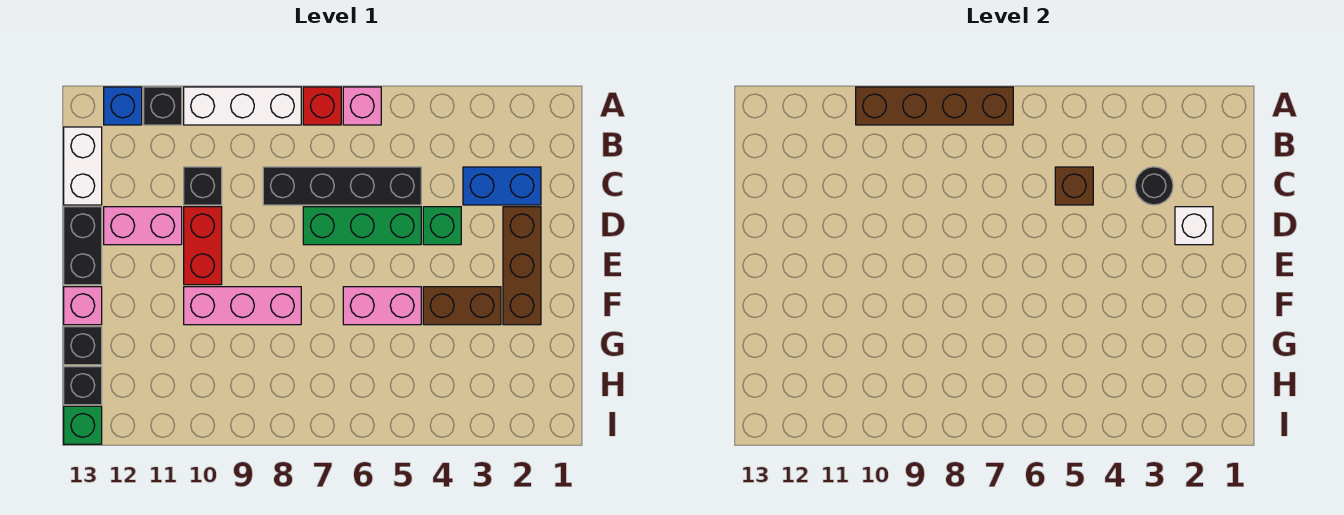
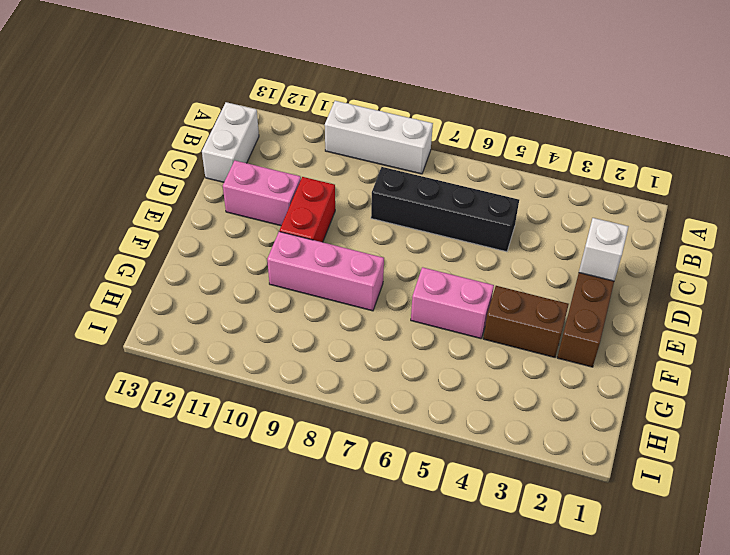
none -> pink brick A6 level 1
none -> red brick A7 level 1
none -> black brick A11 level 1

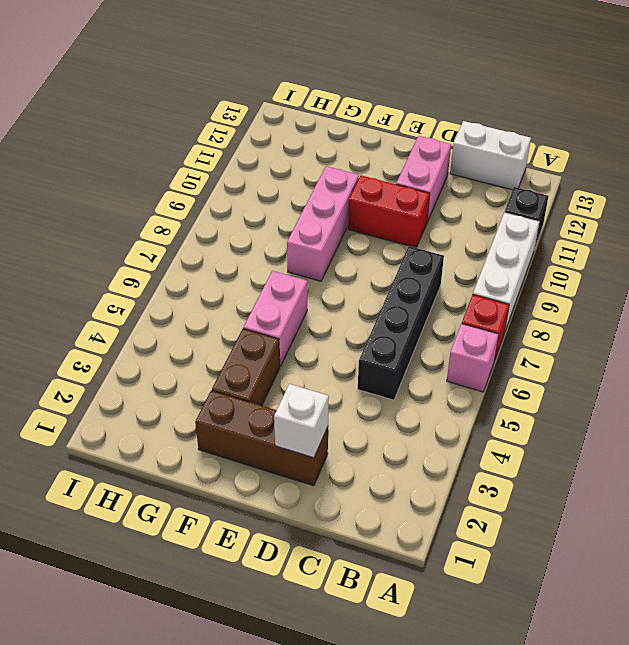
none -> blue brick A12 level 1
none -> blue brick C2:C3 level 1
none -> black brick C10 level 1

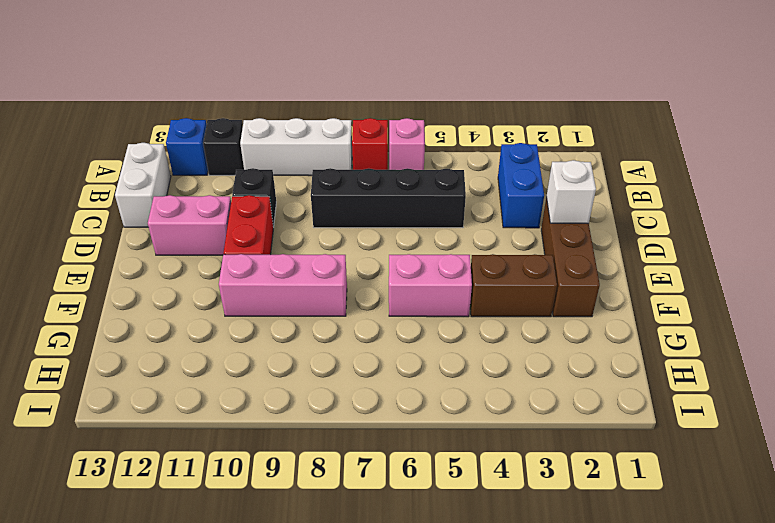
blue brick B3:C3 level 1 -> blue brick C2:C3 level 1
none -> green brick D4 level 1
none -> green brick D5:D7 level 1
none -> black brick D13:E13 level 1

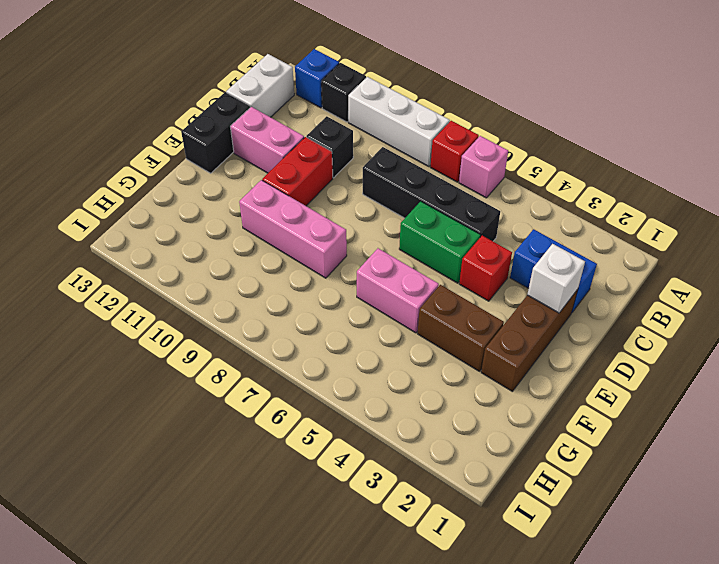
red brick D4 level 1 -> green brick D4 level 1
green brick D5:D6 level 1 -> green brick D5:D7 level 1
none -> pink brick F13 level 1
none -> black brick G13 level 1
none -> black brick H13 level 1

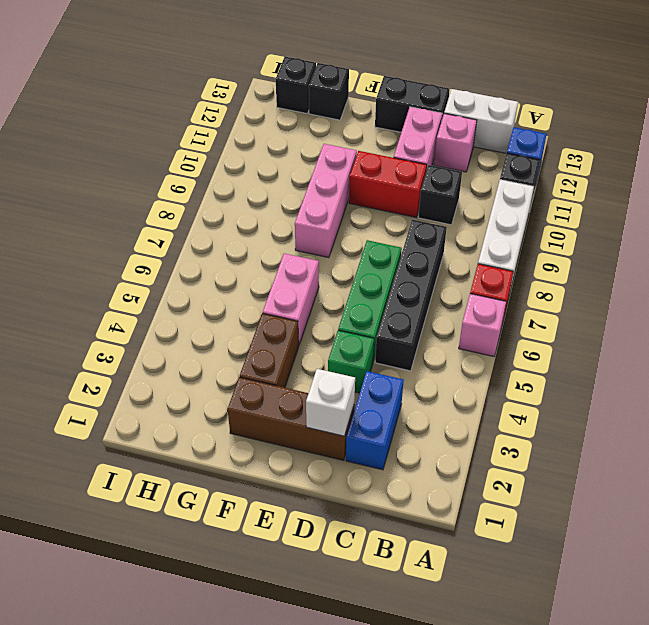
pink brick C12 level 1 -> pink brick F13 level 1
none -> green brick I13 level 1
none -> brown brick A7:A10 level 2
none -> black round brick C3 level 2

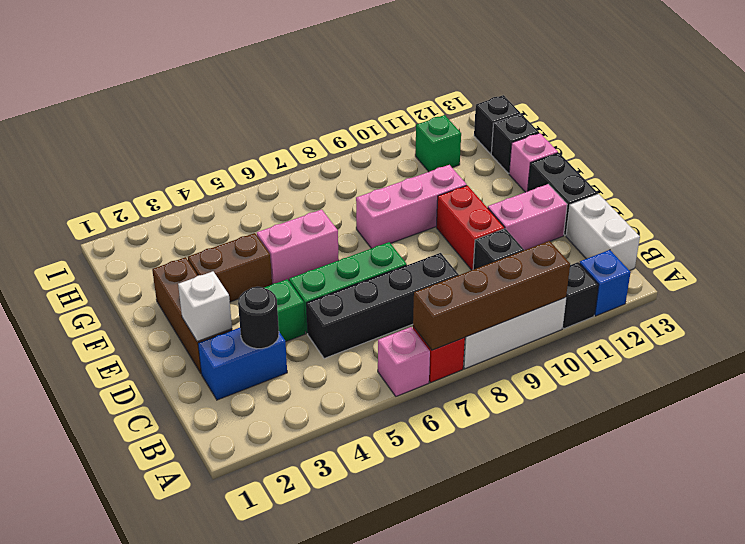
green brick H11 level 1 -> green brick I13 level 1
none -> brown brick C5 level 2

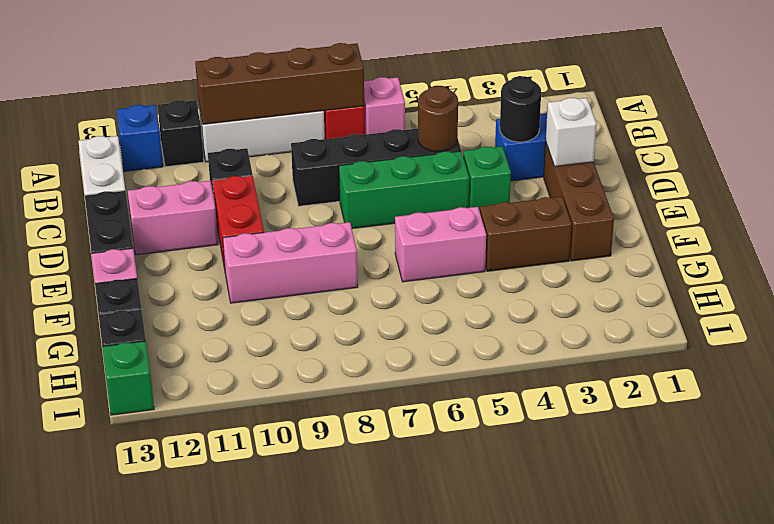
brown round brick C5 level 2 -> brown brick C5 level 2

